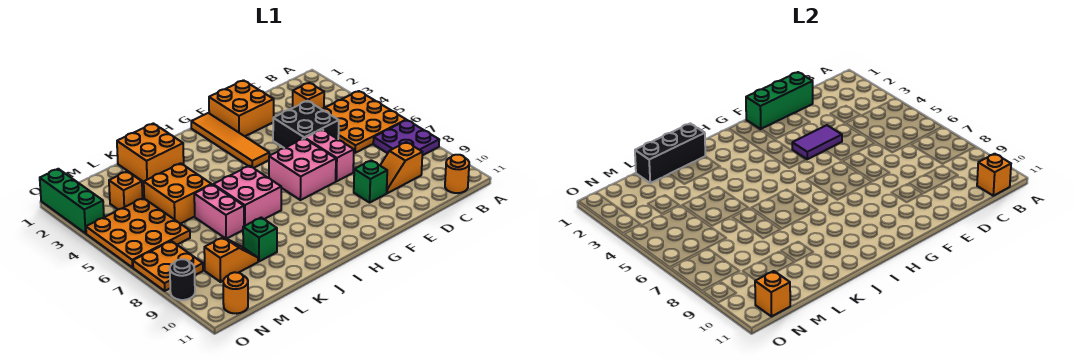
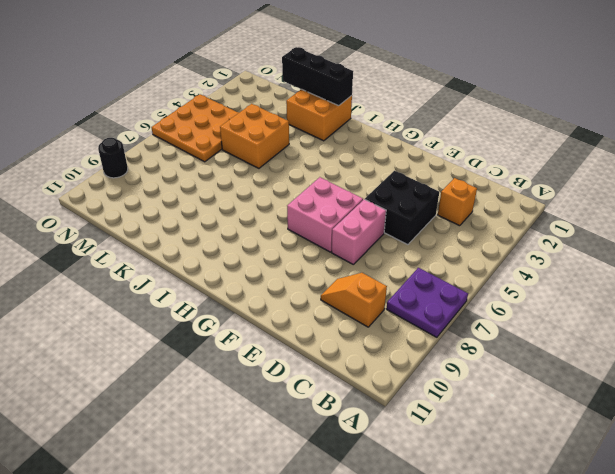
none -> orange plate A4:C6 level 1
none -> orange round brick B11 level 1
none -> orange brick E1:F2 level 1

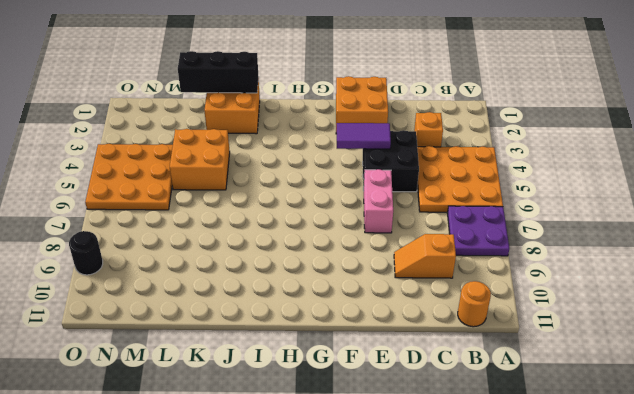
none -> green brick E9 level 1
none -> pink brick F6:G7 level 1
none -> orange tile G1:G4 level 1

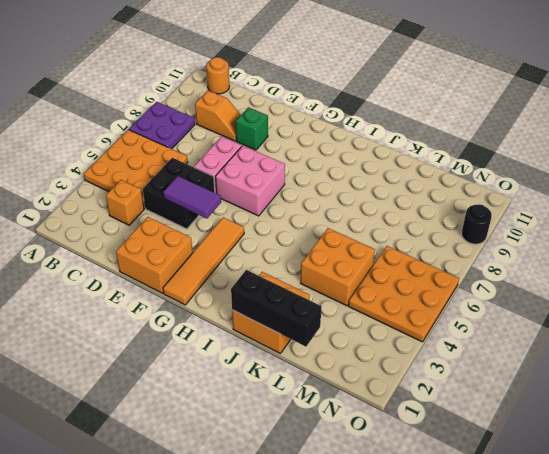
none -> pink brick I6:J7 level 1
none -> pink brick K6:K7 level 1
none -> green brick K9 level 1

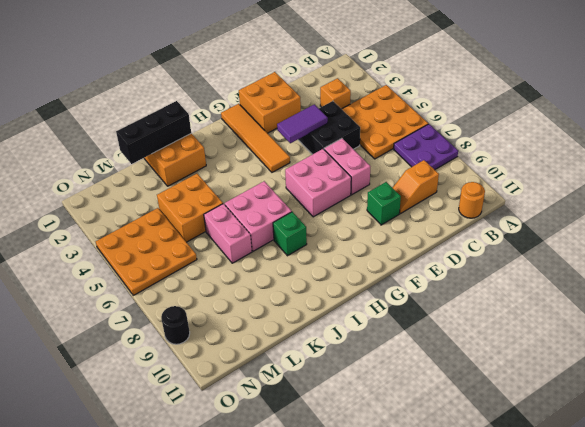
green brick I8 level 1 -> green brick K9 level 1
none -> orange slope L9:M9 level 1 top M
none -> orange brick M3 level 1
none -> orange plate N7:O8 level 1

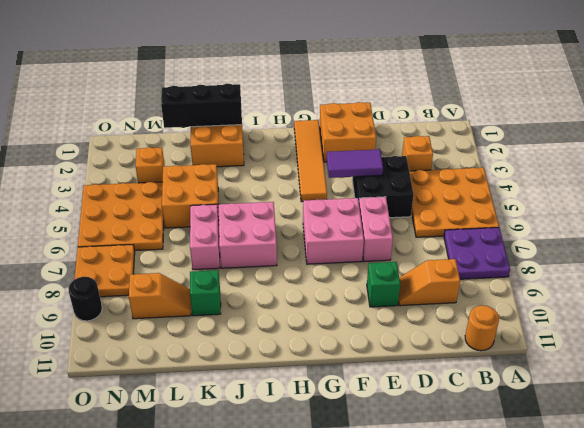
none -> orange round brick N11 level 1
none -> green brick O1:O3 level 1
none -> orange brick B11 level 2

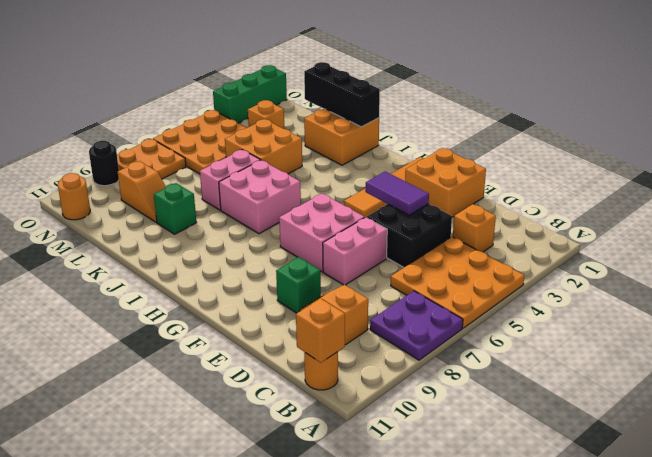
none -> green brick D1:F1 level 2
none -> orange brick N11 level 2

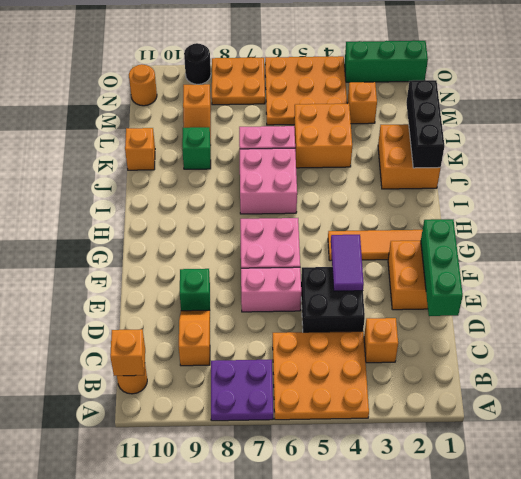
orange brick K11 level 1 -> orange brick N11 level 2

